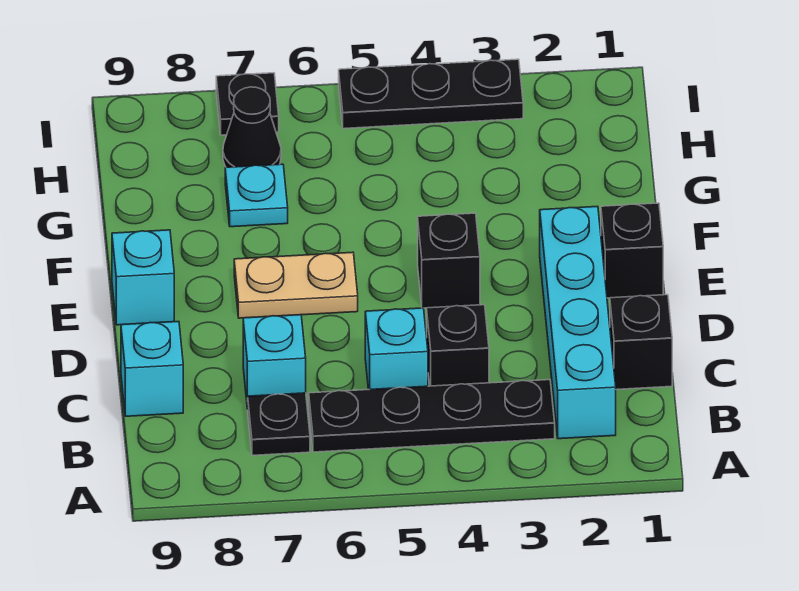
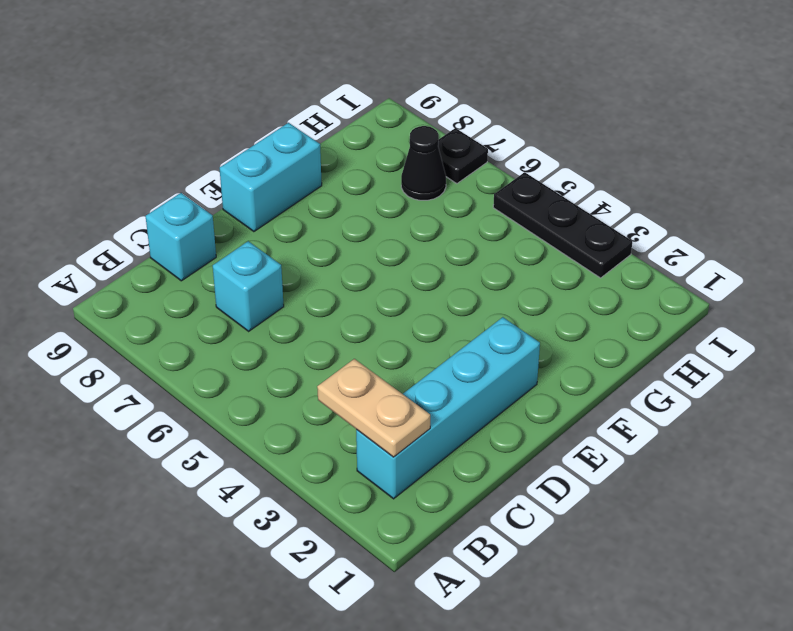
tan plate B2:B3 level 2 -> tan plate E6:E7 level 1
cyan brick E9:F9 level 1 -> cyan brick E9 level 1
none -> black plate B3:B6 level 1
none -> black plate B7 level 1
none -> black brick C1 level 1

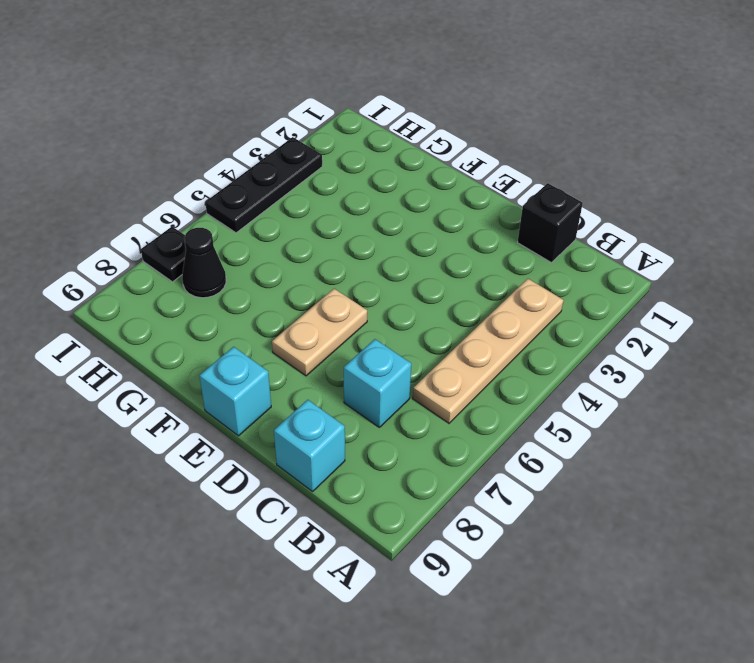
tan plate B3:B6 level 1 -> black plate B3:B6 level 1
none -> cyan brick B2:E2 level 1
none -> black plate B7 level 1
none -> black brick C4 level 1

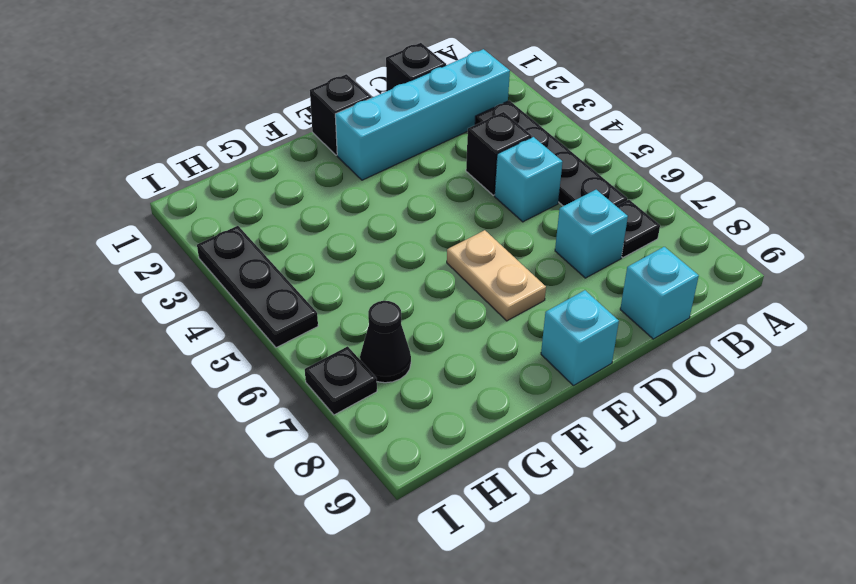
none -> black brick E4 level 1
none -> cyan plate G7 level 1

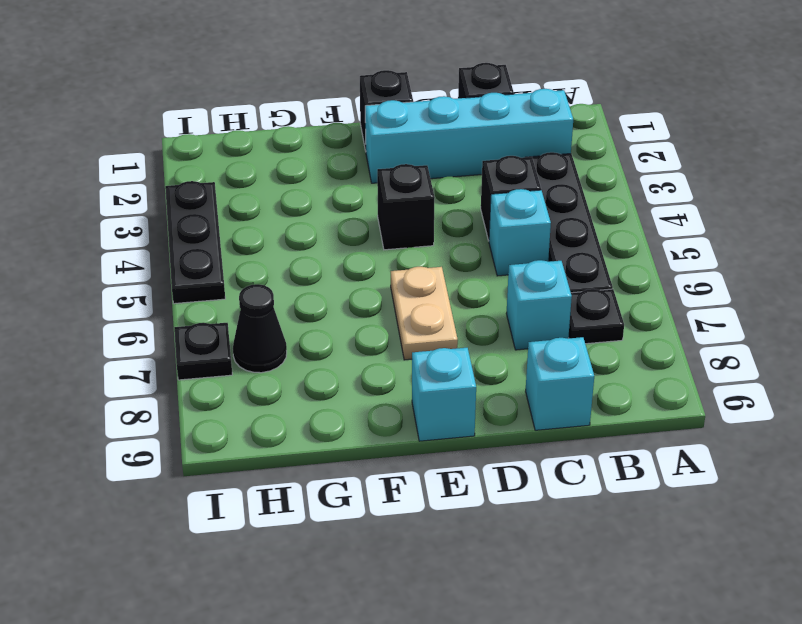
none -> cyan plate G7 level 1

